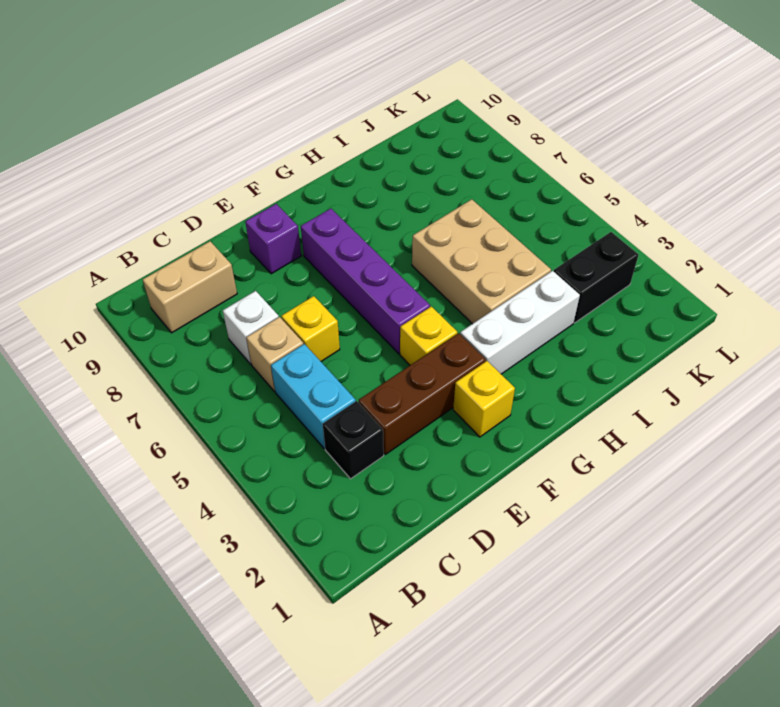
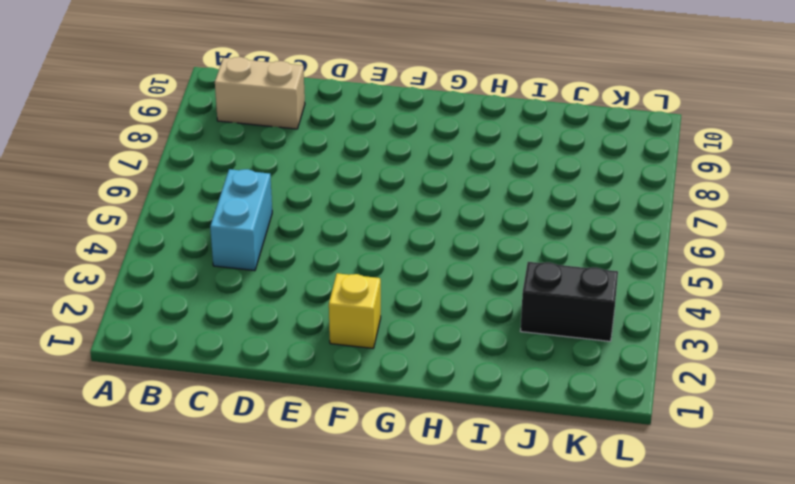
none -> black brick C3 level 1
none -> tan brick C6 level 1
none -> white brick C7 level 1

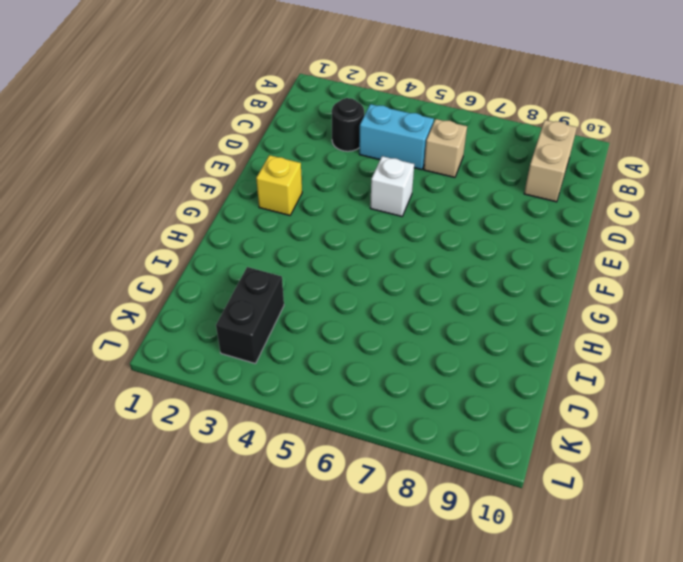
black round brick C3 level 1 -> black brick C3 level 1
white brick E5 level 1 -> white brick C7 level 1
none -> brown brick D3:F3 level 1
none -> yellow brick D6 level 1
none -> purple brick E9 level 1

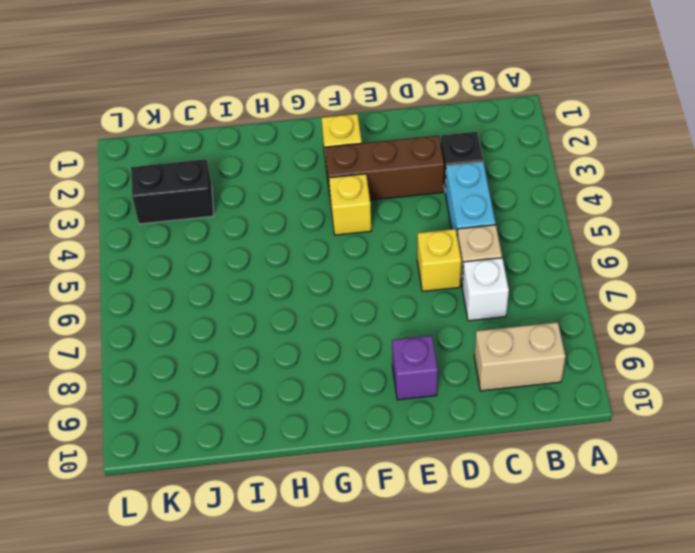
none -> purple brick F5:F8 level 1
none -> white brick G3:I3 level 1
none -> tan brick H4:I6 level 1

